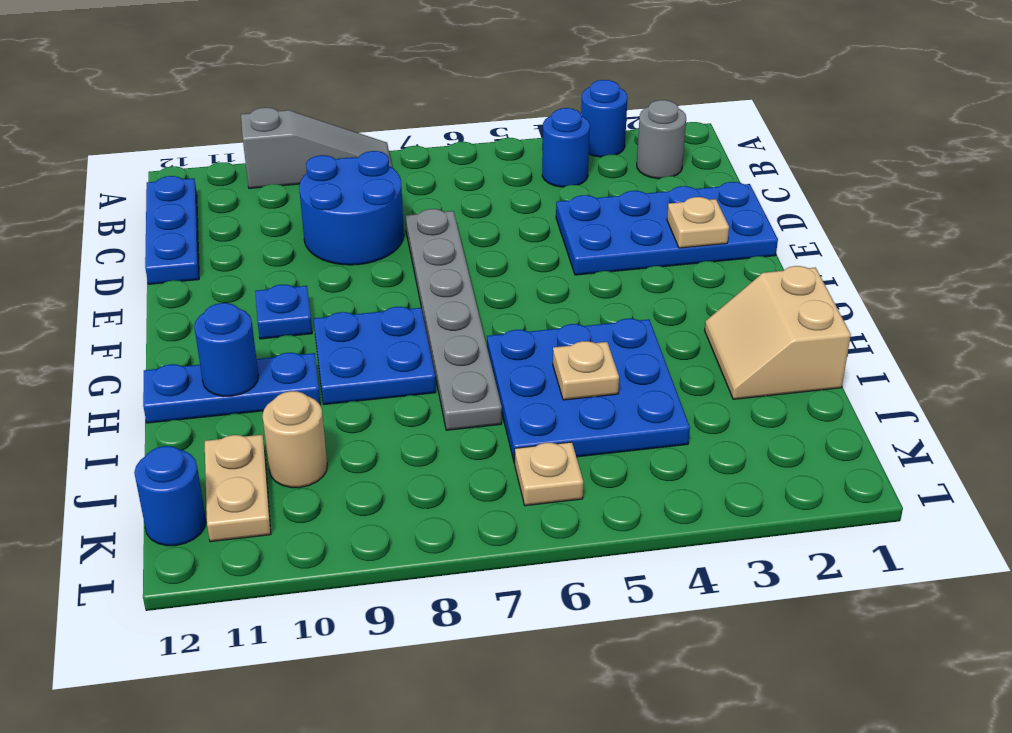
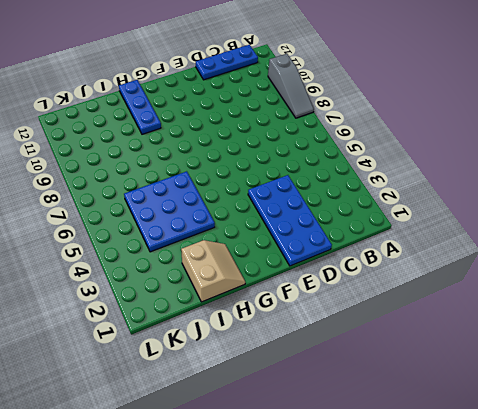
tan slope H1:I2 level 1 top I -> tan slope H1:I2 level 1 top 1
none -> blue round brick A3 level 1
none -> grey round brick B2 level 1
none -> blue round brick B4 level 1

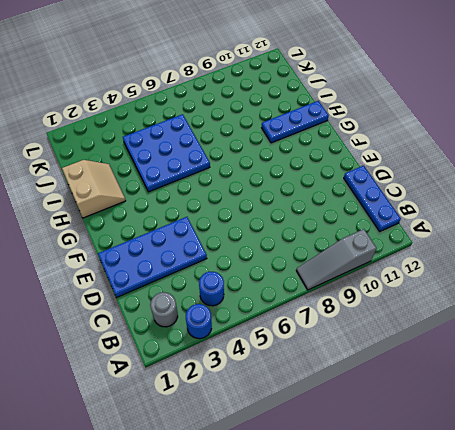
none -> blue round brick C8:D9 level 1
none -> grey plate D7:I7 level 1
none -> blue plate F10 level 1

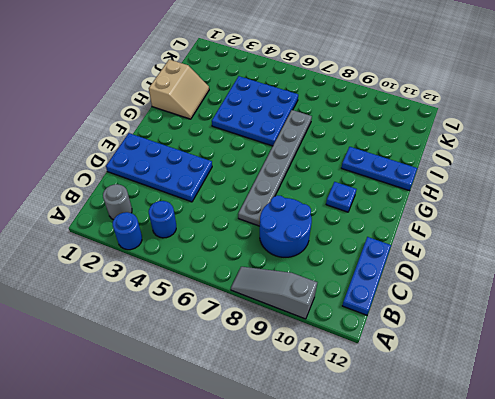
none -> blue plate G8:H9 level 1
none -> tan round brick J10 level 1
none -> tan plate J11:K11 level 1

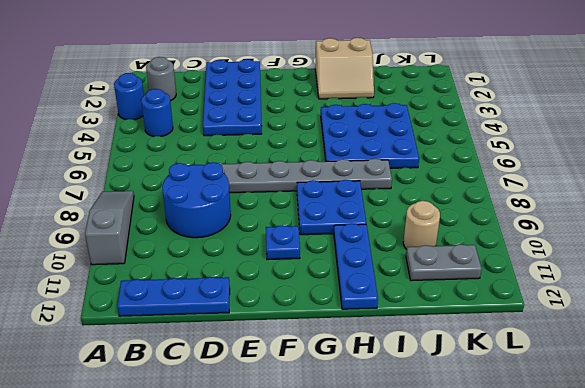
grey plate J11:K11 level 1 -> tan plate J11:K11 level 1
none -> tan plate K6 level 1
none -> blue round brick K12 level 1
none -> tan plate E2 level 2

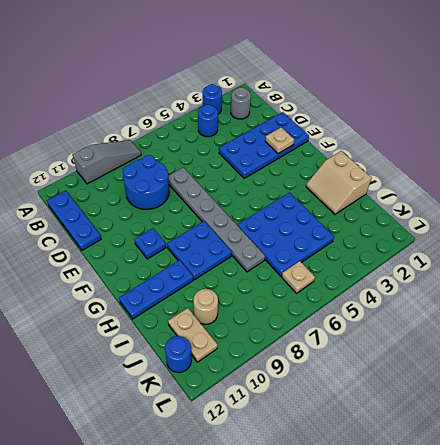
none -> blue round brick H11 level 2
none -> tan plate I5 level 2

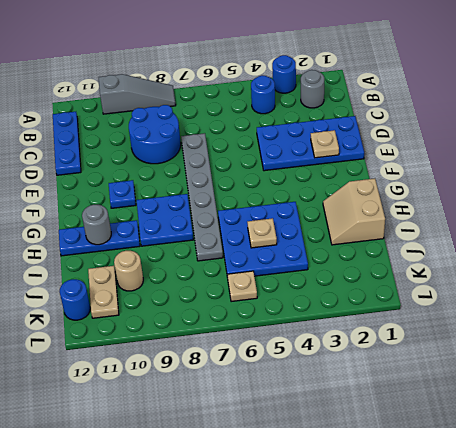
grey round brick H11 level 2 -> blue round brick H11 level 2

